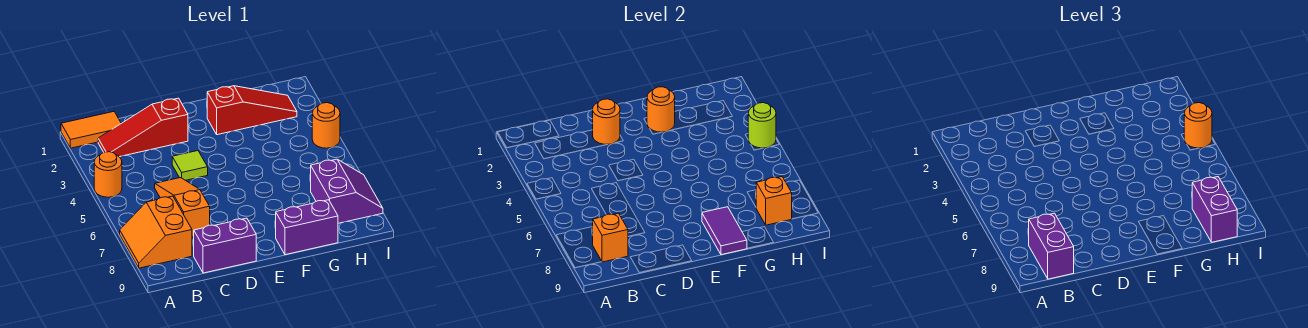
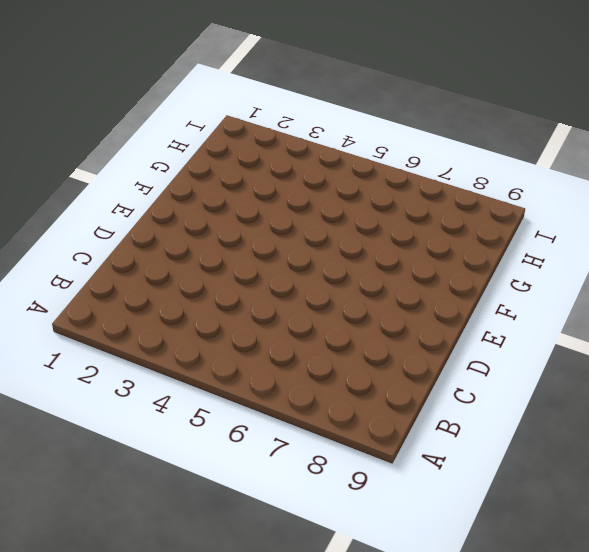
none -> orange tile A1:B1 level 1
none -> orange round brick A4 level 1
none -> orange slope A7:B8 level 1 top B

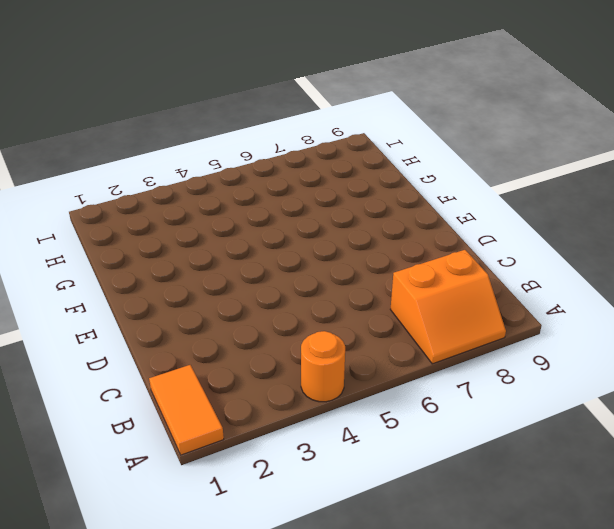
none -> red slope B2:D2 level 1 top D
none -> orange slope C5:C7 level 1 top 7
none -> purple brick C9:D9 level 1

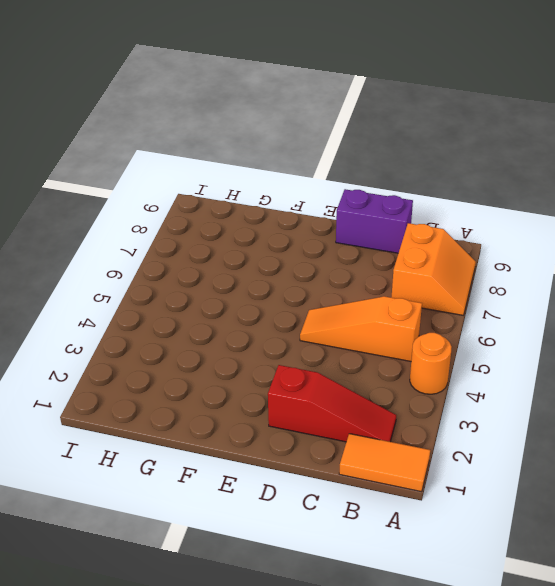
orange slope B5:D5 level 1 top B -> orange slope C5:C7 level 1 top 7
none -> lime tile D4 level 1
none -> red slope F2:H2 level 1 top F
none -> purple brick F9:G9 level 1

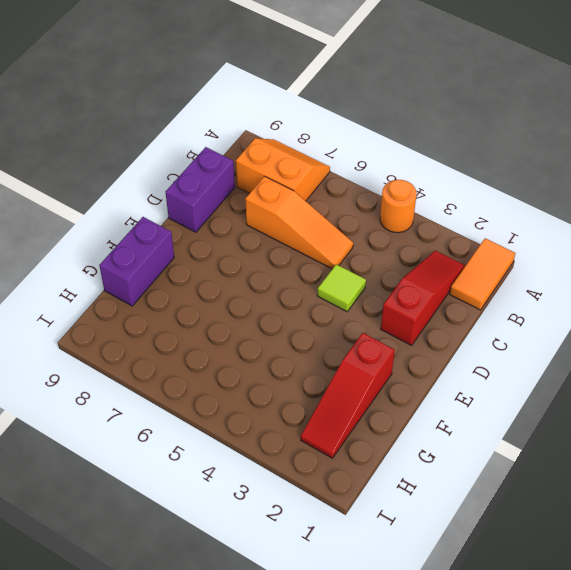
none -> purple slope H7:I8 level 1 top H
none -> orange round brick I4 level 1
none -> orange brick B8 level 2

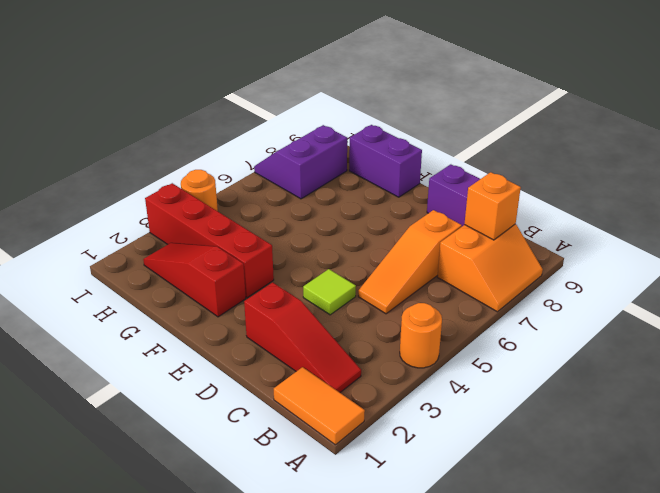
red brick F3:I3 level 1 -> none
none -> orange round brick D2 level 2
none -> orange round brick F2 level 2
none -> purple tile F8:F9 level 2

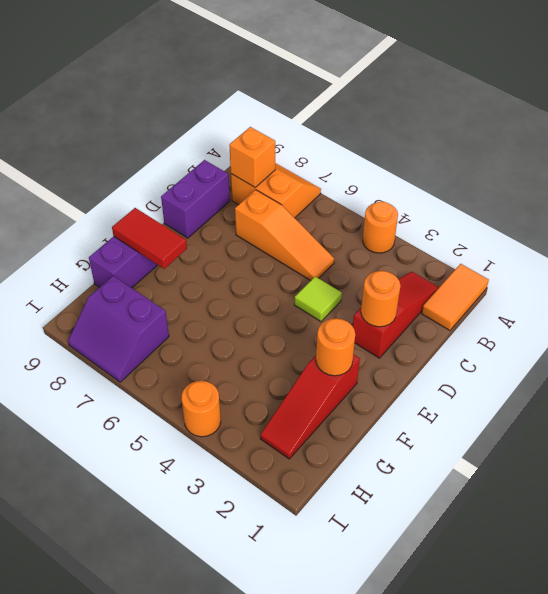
red tile F8:F9 level 2 -> purple tile F8:F9 level 2
none -> orange brick H8 level 2
none -> lime round brick I4 level 2
none -> purple brick B8:B9 level 3

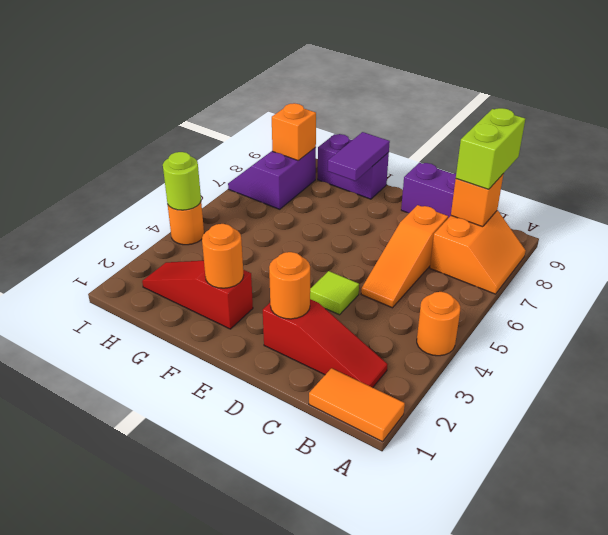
lime brick B8:B9 level 3 -> purple brick B8:B9 level 3
none -> purple brick H8:H9 level 3
none -> orange round brick I4 level 3

